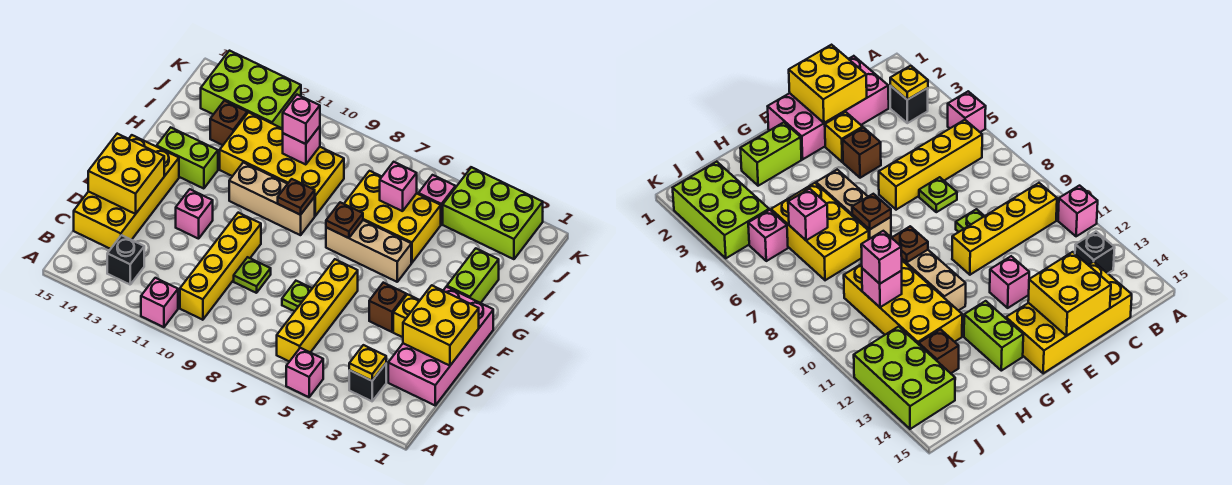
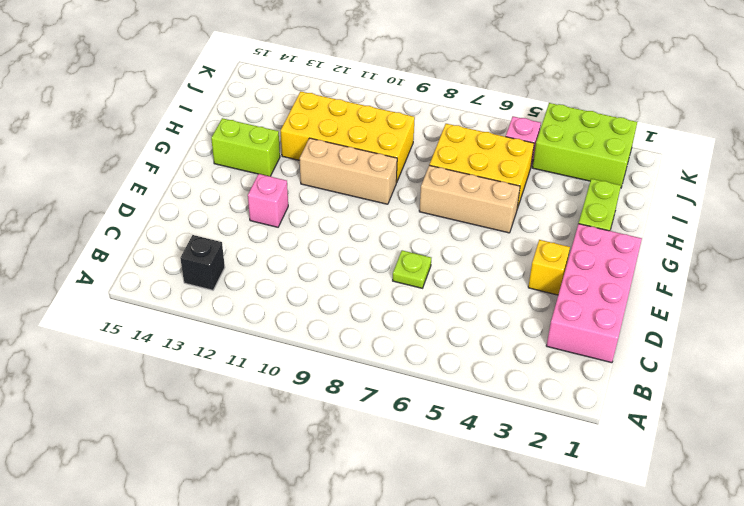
none -> pink brick A5 level 1
none -> pink brick A11 level 1
none -> black brick B3 level 1
none -> yellow brick B6:E6 level 1

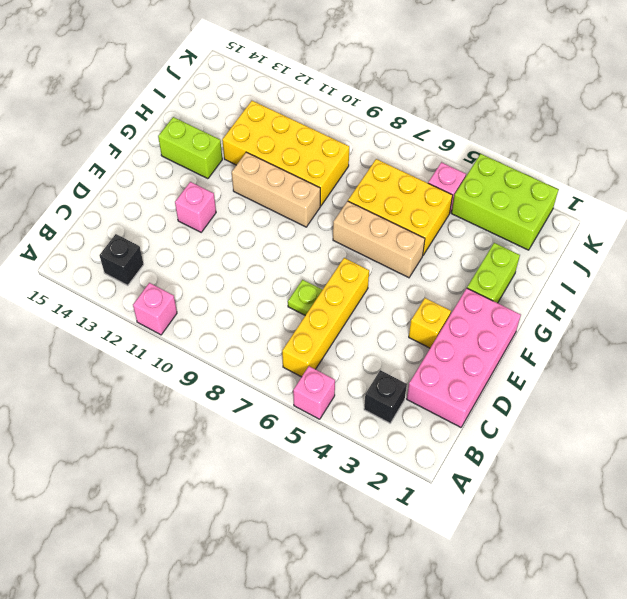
none -> yellow brick B10:E10 level 1
none -> yellow brick C14:F15 level 1
none -> lime plate D9 level 1
none -> brown brick E4 level 1

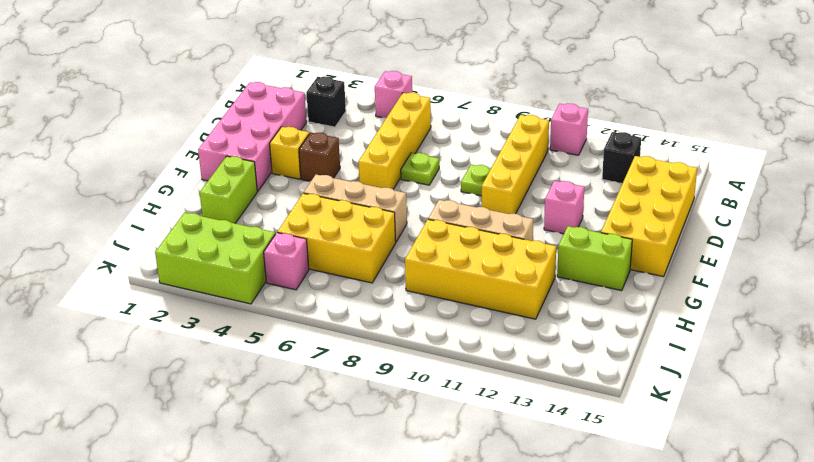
none -> brown brick I13 level 1
none -> lime brick J12:K14 level 1
none -> yellow plate B3 level 2
none -> yellow brick D1:E2 level 2

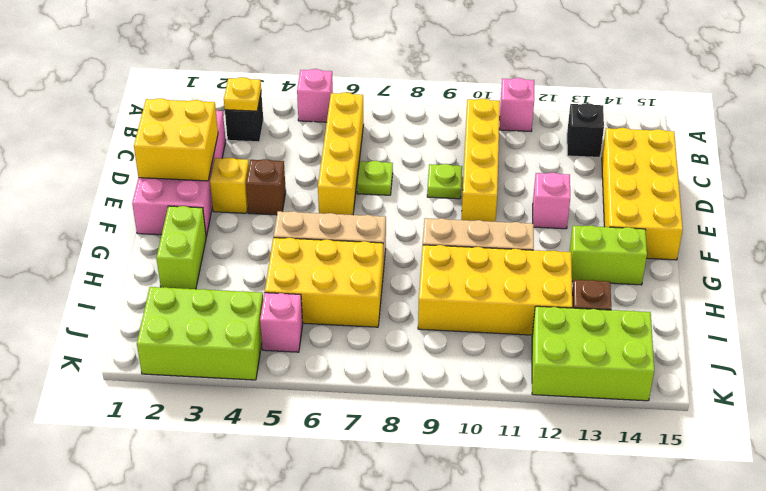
none -> yellow brick D14:E15 level 2
none -> brown plate G7 level 2
none -> brown plate G9 level 2
none -> pink brick I6 level 2

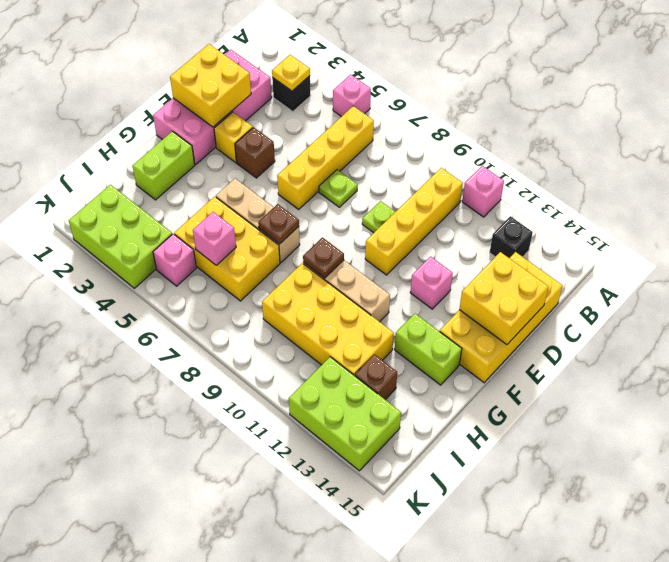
none -> pink brick I10 level 2
none -> pink brick I10 level 3

